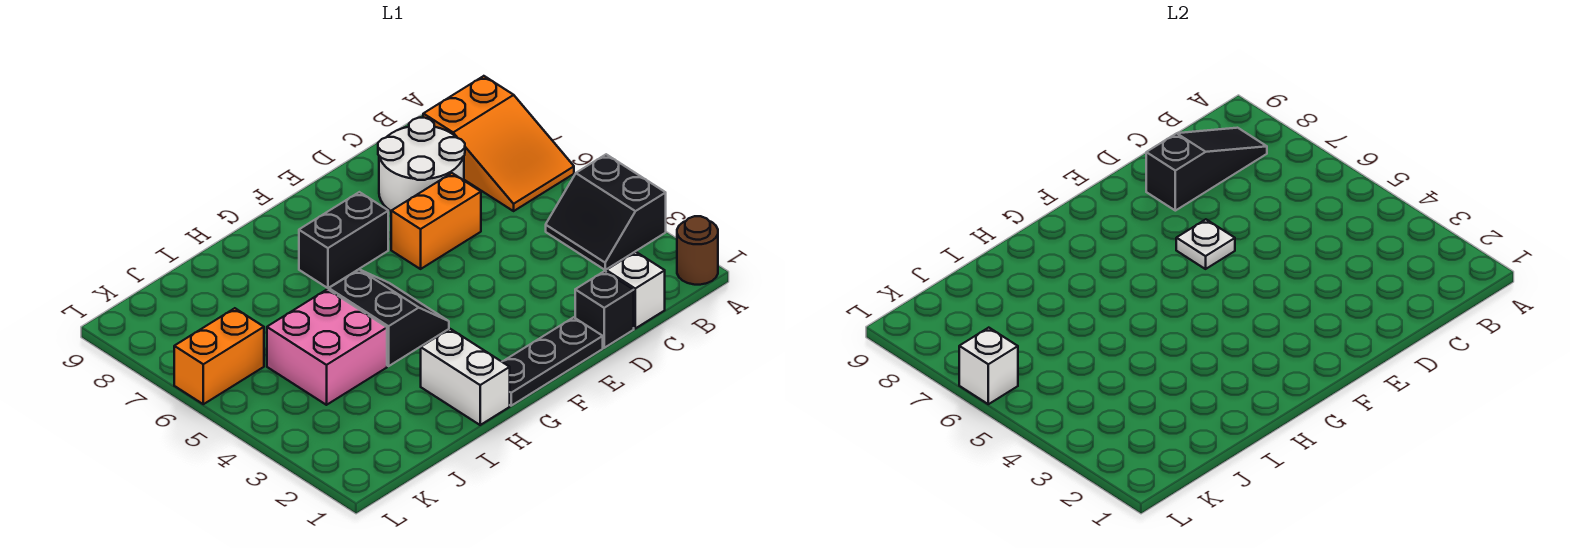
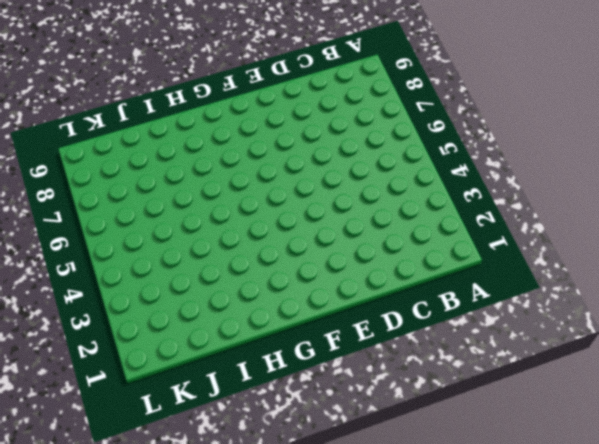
none -> brown round brick A1 level 1
none -> black slope A3:B4 level 1 top A
none -> orange slope A6:B8 level 1 top 8

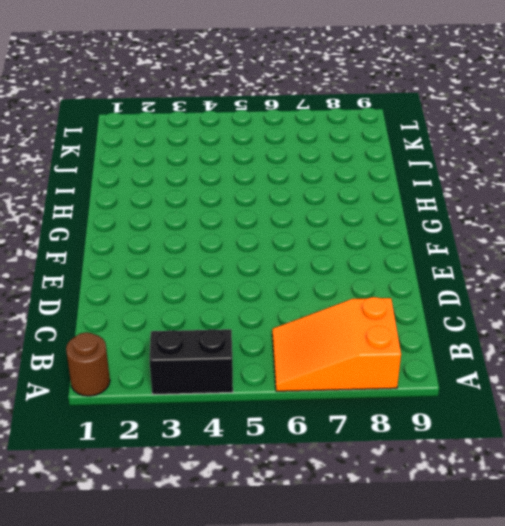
none -> white brick C1 level 1
none -> white round brick C7:D8 level 1
none -> black brick D1 level 1

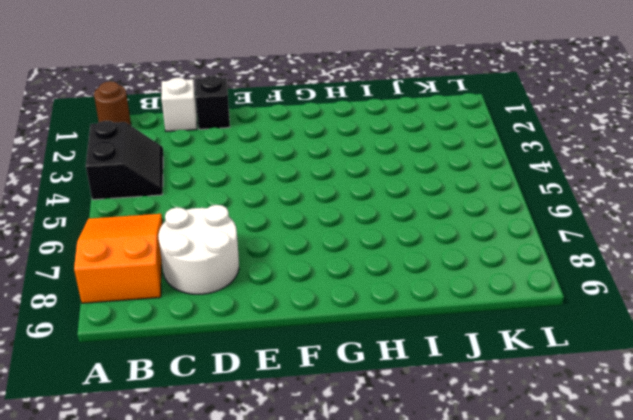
none -> orange brick D6:E6 level 1
none -> black plate E1:G1 level 1
none -> black brick F7:G7 level 1

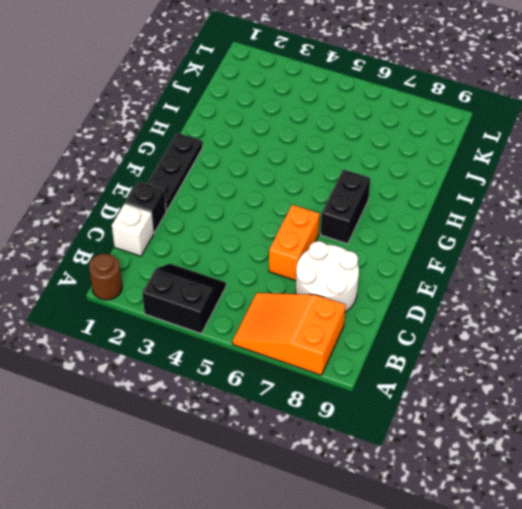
none -> black slope G4:H5 level 1 top H
none -> white brick H1:H2 level 1
none -> pink brick I4:J5 level 1

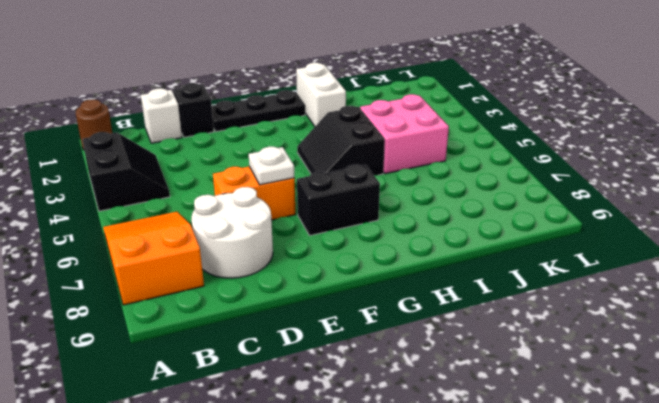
none -> orange brick K6:L6 level 1
none -> black slope B8:D8 level 2 top D
none -> white brick L6 level 2

